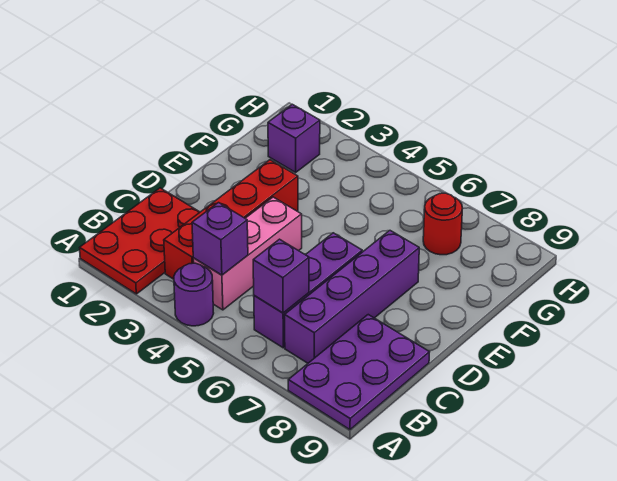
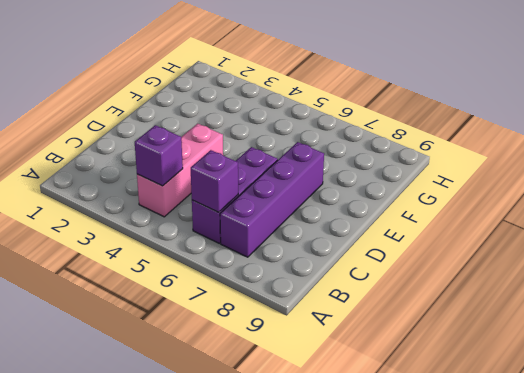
none -> red plate A1:C2 level 1
none -> purple round brick A4 level 1

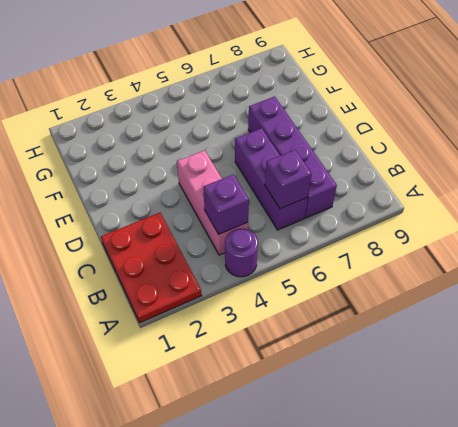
none -> purple plate A8:C9 level 1
none -> red brick B3:E3 level 1

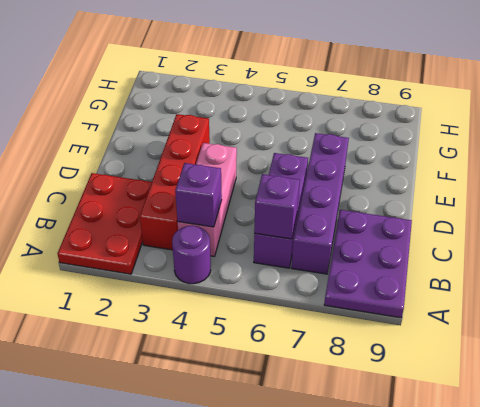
none -> purple brick G2 level 1
none -> red round brick G7 level 1

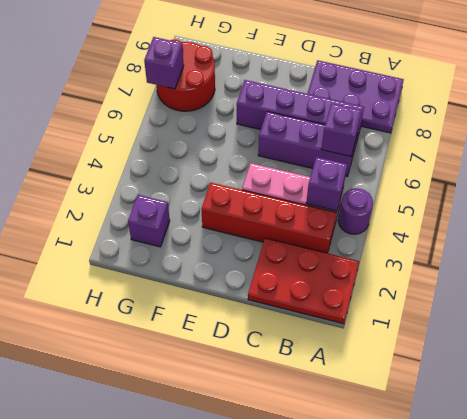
red round brick G7:H8 level 1 -> red round brick G7 level 1
purple brick H7 level 2 -> none

